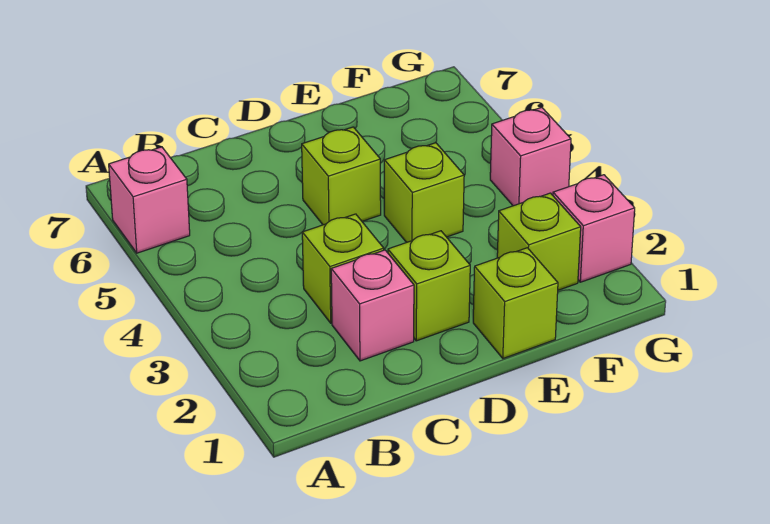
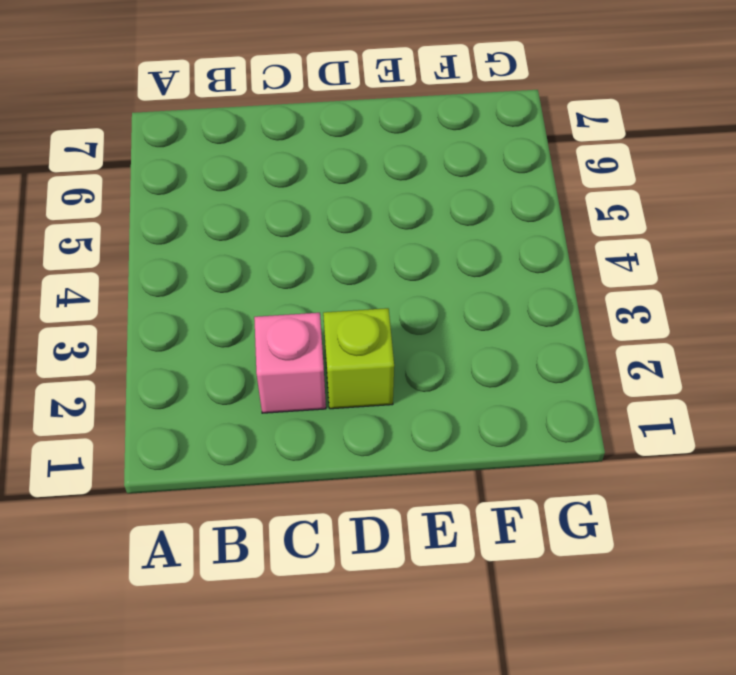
none -> pink brick A6 level 1
none -> lime brick C3 level 1

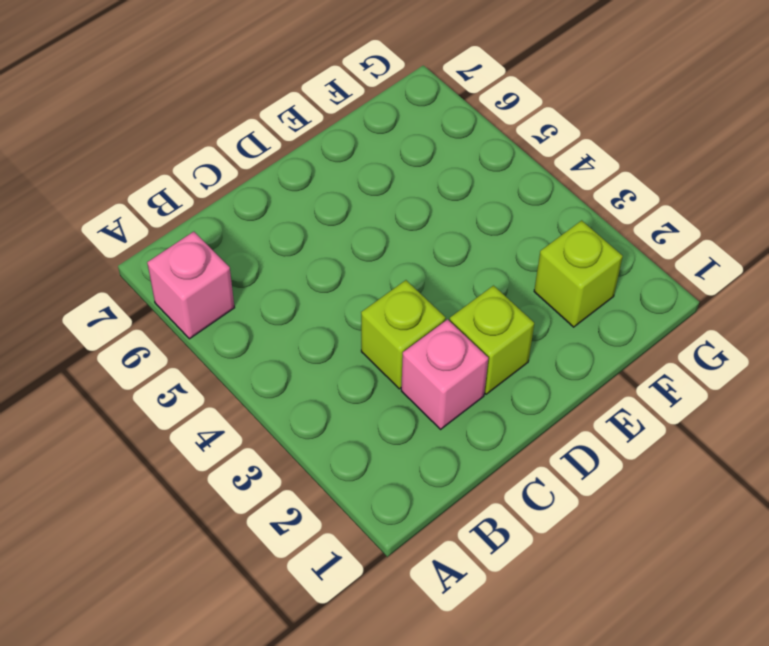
none -> lime brick D5 level 1
none -> lime brick E1 level 1

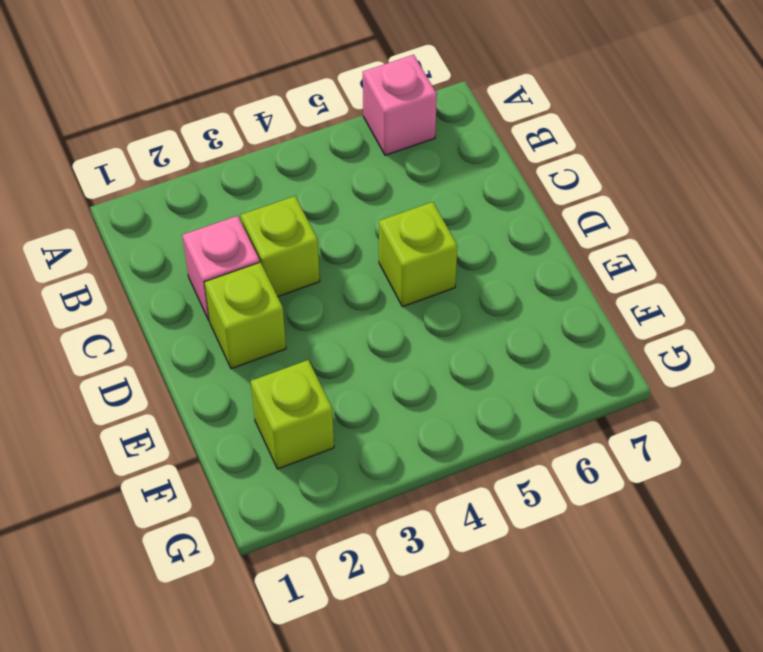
none -> lime brick E1 level 1
none -> lime brick E4 level 1

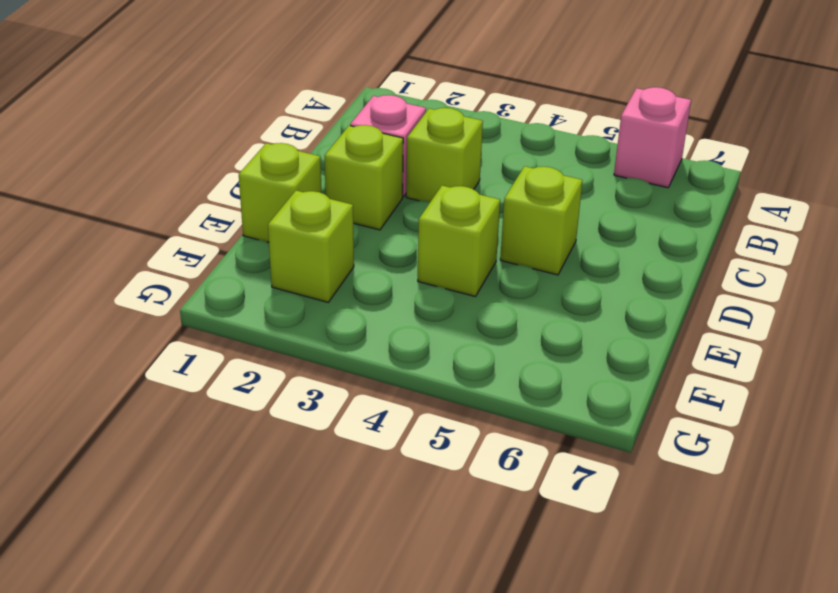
none -> pink brick G2 level 1
none -> pink brick G4 level 1

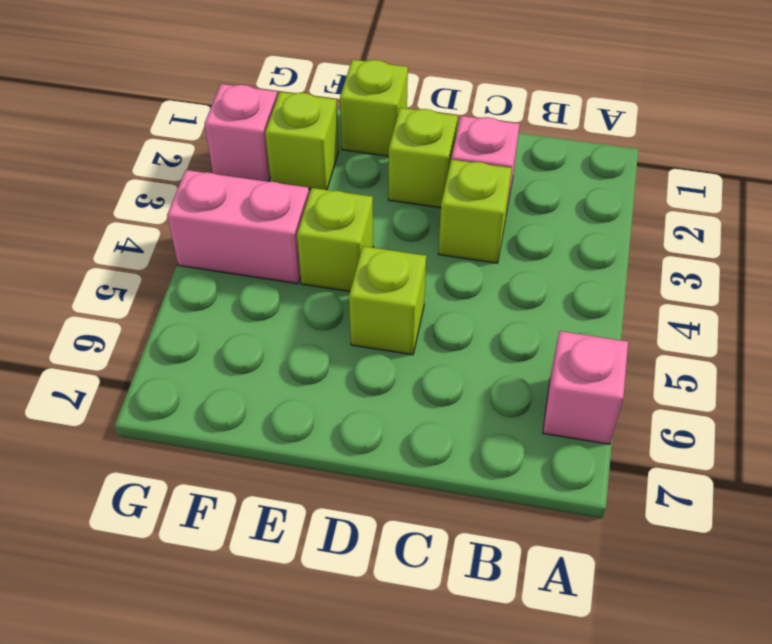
pink brick F4:G4 level 1 -> pink brick G4 level 1

